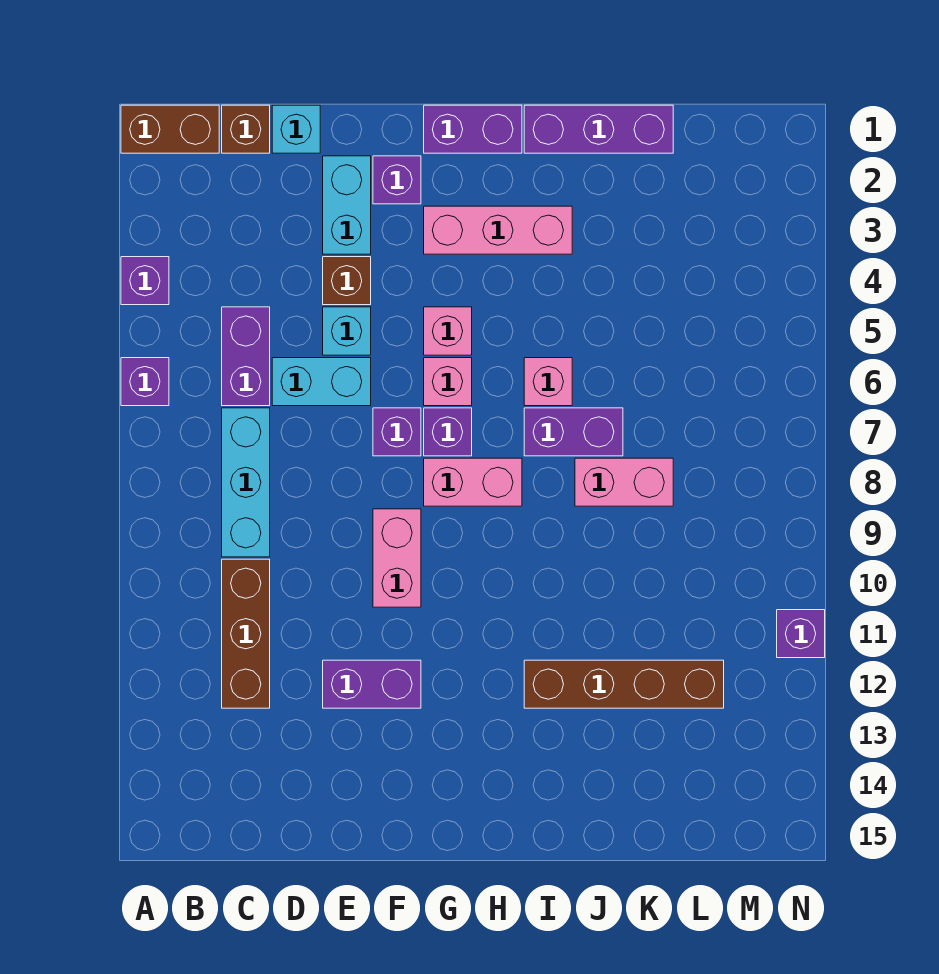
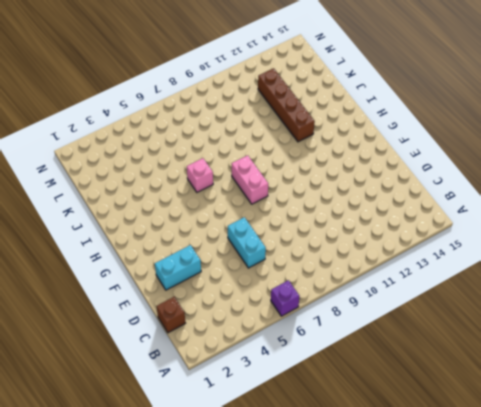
none -> brown brick A1:B1 level 1
none -> purple brick A4 level 1
none -> purple brick C5:C6 level 1

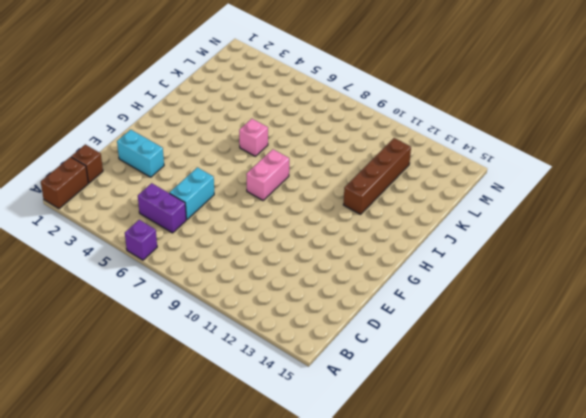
none -> purple brick A4 level 1
none -> cyan brick C7:C9 level 1
none -> brown brick C10:C12 level 1

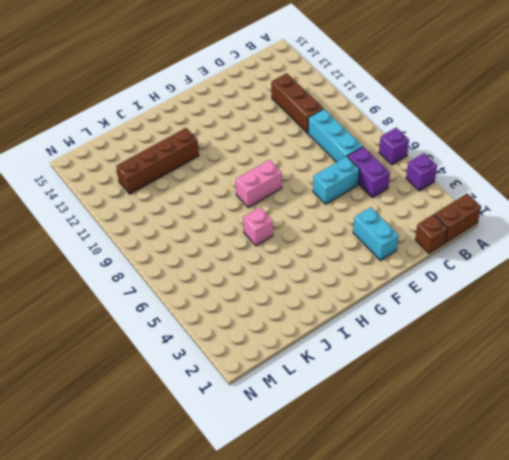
none -> cyan brick D1 level 1
none -> brown brick E4 level 1
none -> cyan brick E5 level 1

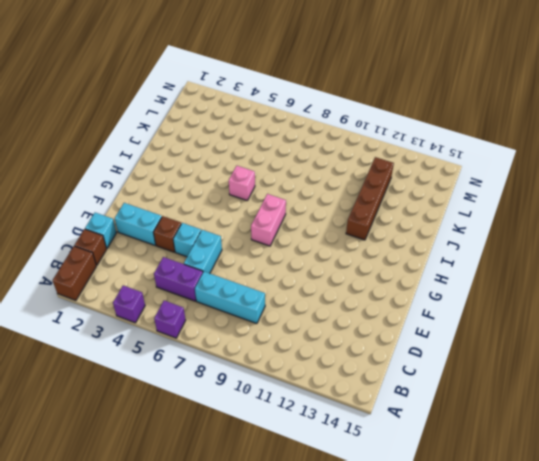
none -> brown brick C10:C12 level 1
none -> purple brick E12:F12 level 1
none -> purple brick F2 level 1

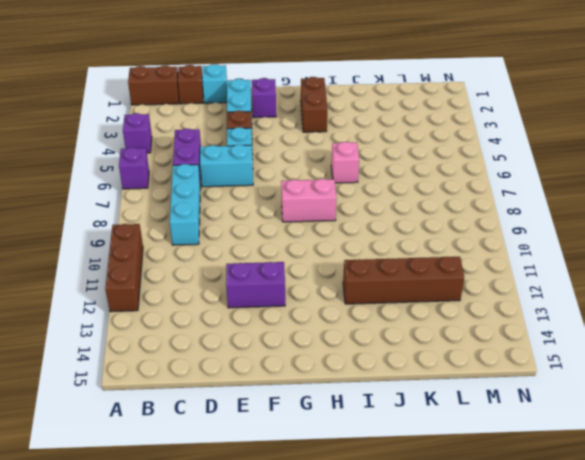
brown brick A10:A12 level 1 -> brown brick C10:C12 level 1
brown brick H2:H3 level 1 -> pink brick G3:I3 level 1
none -> purple brick F7 level 1
none -> pink brick F9:F10 level 1
none -> purple brick G1:H1 level 1

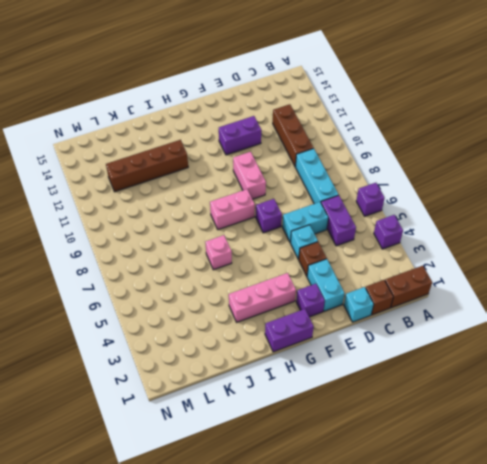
none -> pink brick G5 level 1
none -> pink brick G6 level 1
none -> purple brick G7 level 1

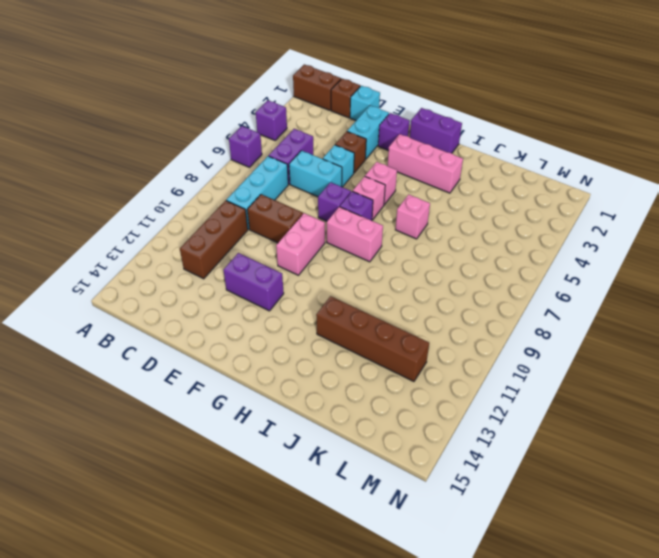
brown brick D9:E9 level 1 -> none
none -> purple brick I1:K1 level 1
none -> purple brick I7:J7 level 1
none -> pink brick J8:K8 level 1

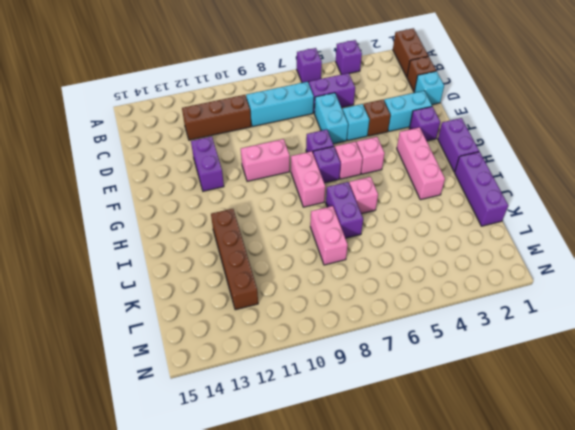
none -> purple brick N11 level 1

